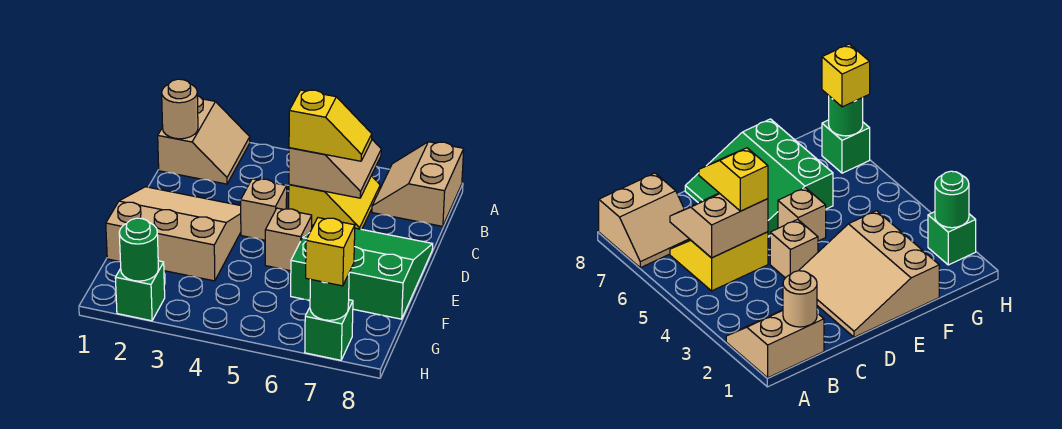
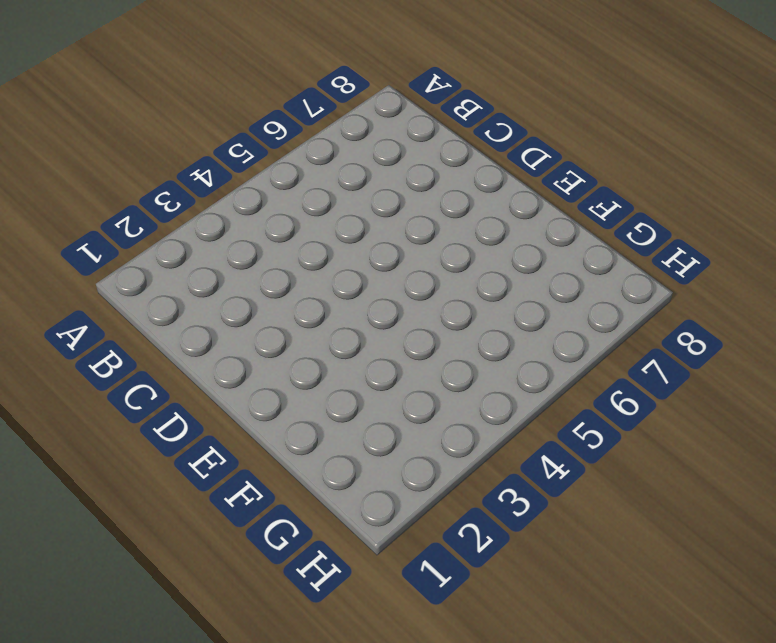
none -> tan slope A1:B2 level 1 top 1
none -> tan slope A7:B8 level 1 top 8
none -> yellow slope B5:C6 level 1 top 5

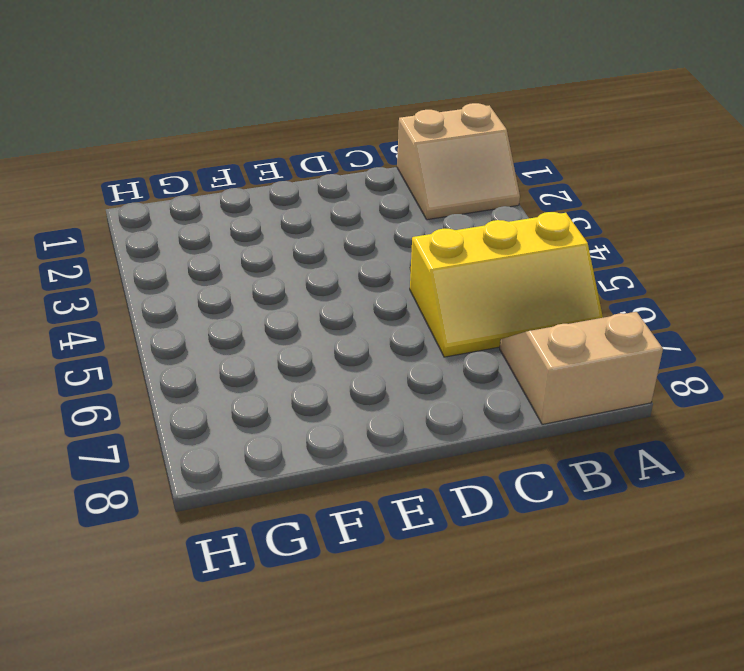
yellow slope A5:C6 level 1 top 5 -> yellow slope B5:C6 level 1 top 5
none -> tan slope D1:F3 level 1 top F
none -> tan brick D4 level 1
none -> green slope D6:F8 level 1 top F

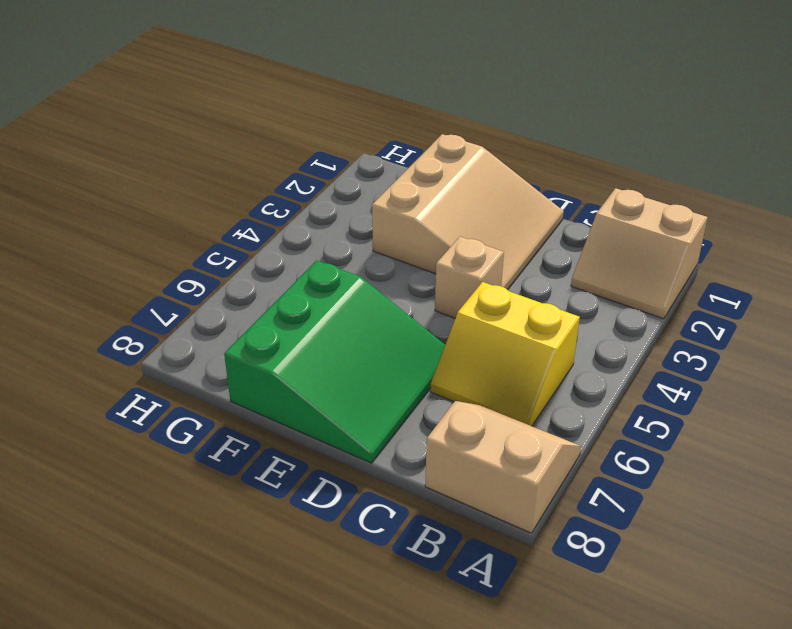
none -> tan brick E5 level 1
none -> green brick H2 level 1
none -> green brick H7 level 1

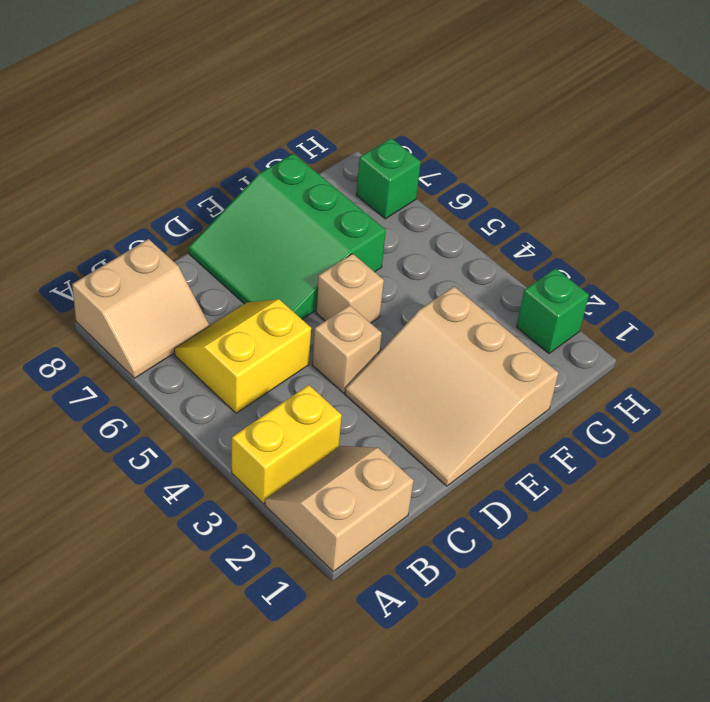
yellow brick A3:B3 level 1 -> none
none -> tan round brick B1 level 2
none -> tan slope B5:C6 level 2 top 5
none -> green round brick H2 level 2

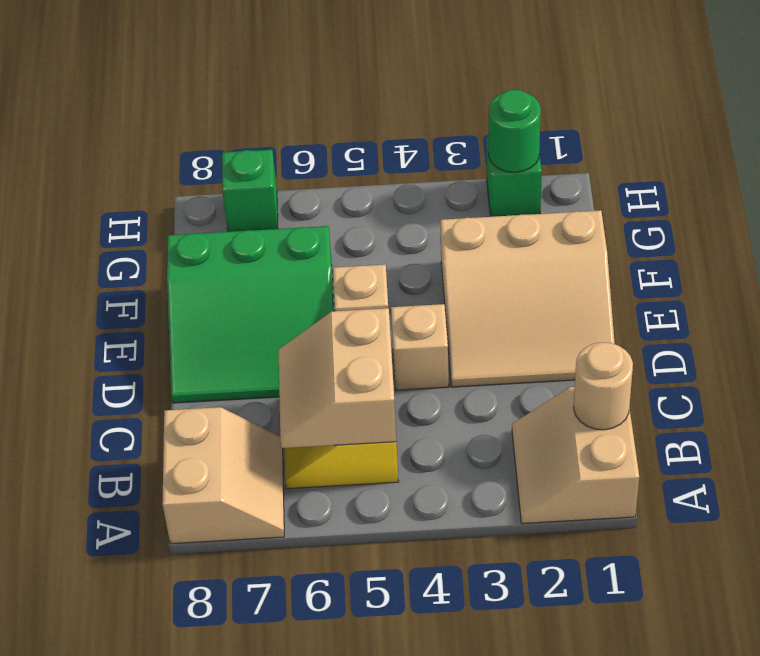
none -> green round brick H7 level 2
none -> yellow slope C5:C6 level 3 top 5
none -> yellow brick H7 level 3

